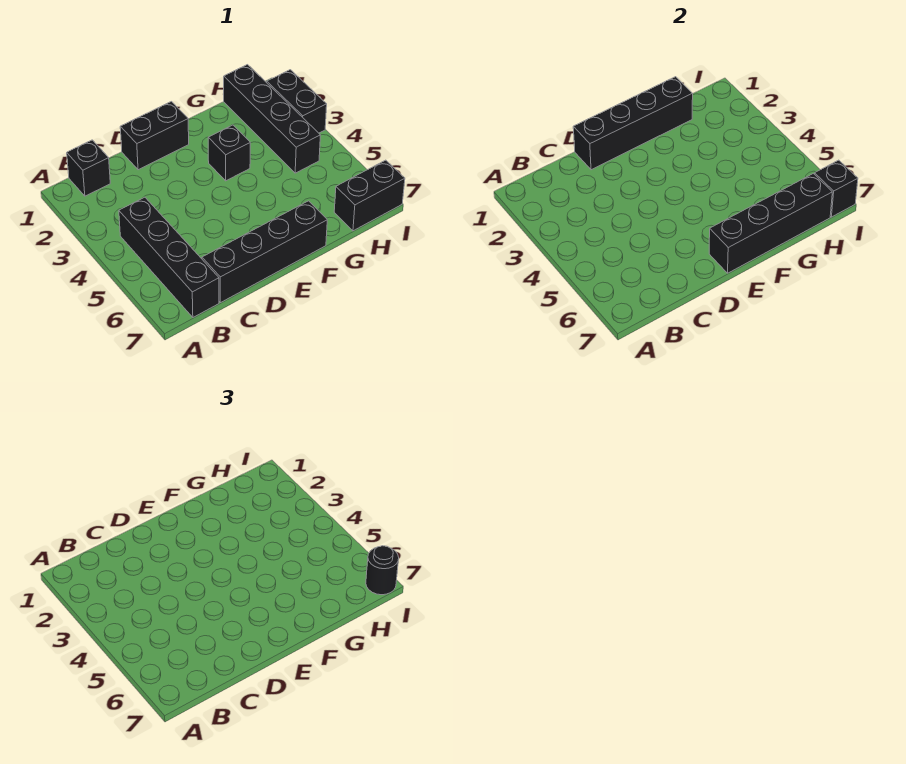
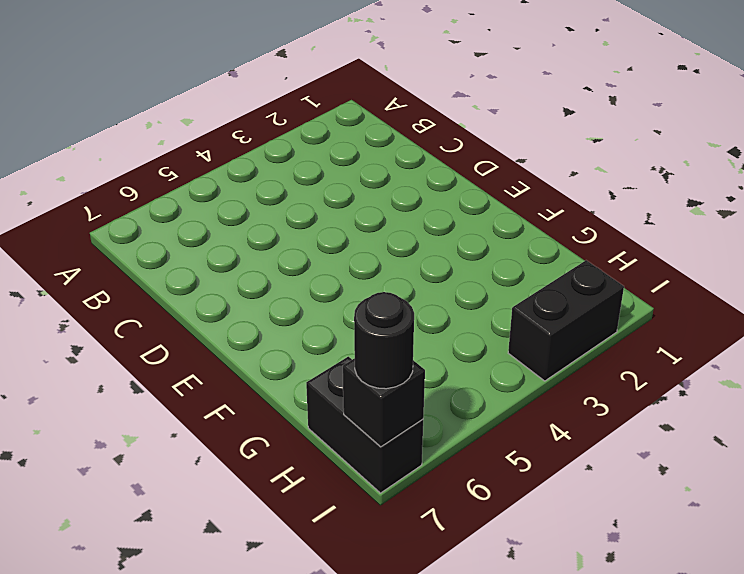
none -> black brick B1 level 1
none -> black brick B4:B7 level 1
none -> black brick C7:F7 level 1

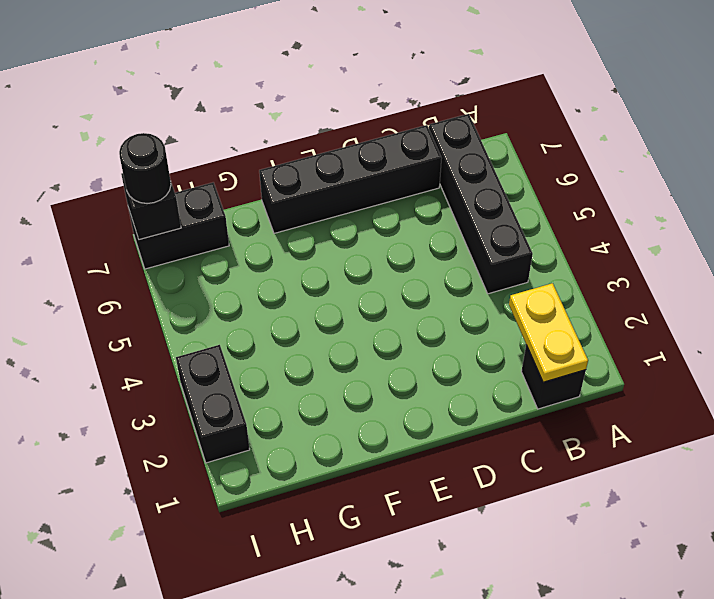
yellow plate B1:B2 level 2 -> none
none -> black brick D1:E1 level 1
none -> black brick F3 level 1
none -> black brick H1:H4 level 1

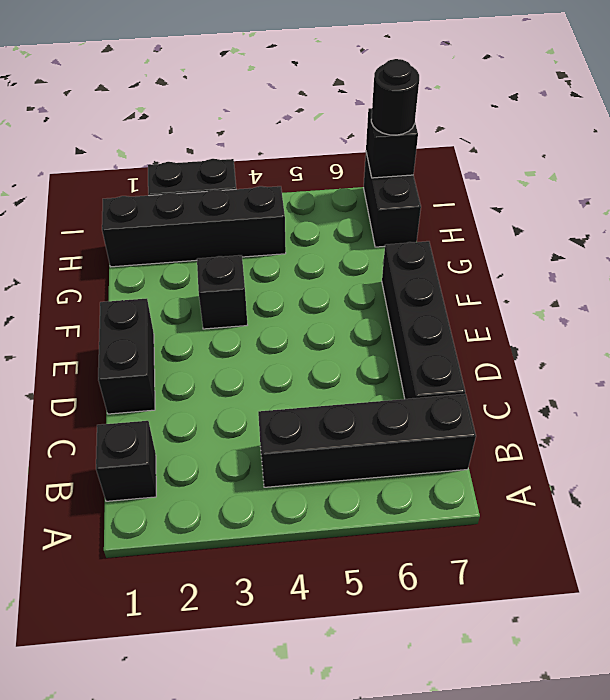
none -> black brick D1:G1 level 2
none -> black brick E7:H7 level 2

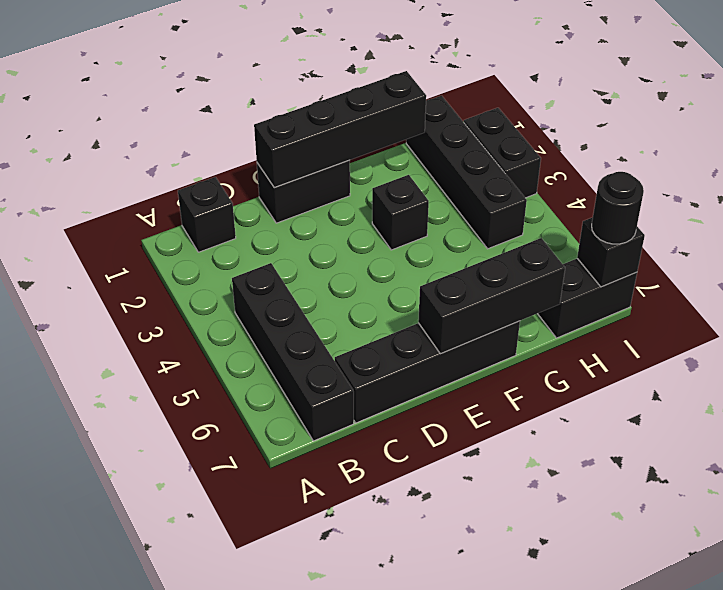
black brick E7:G7 level 2 -> black brick E7:H7 level 2

